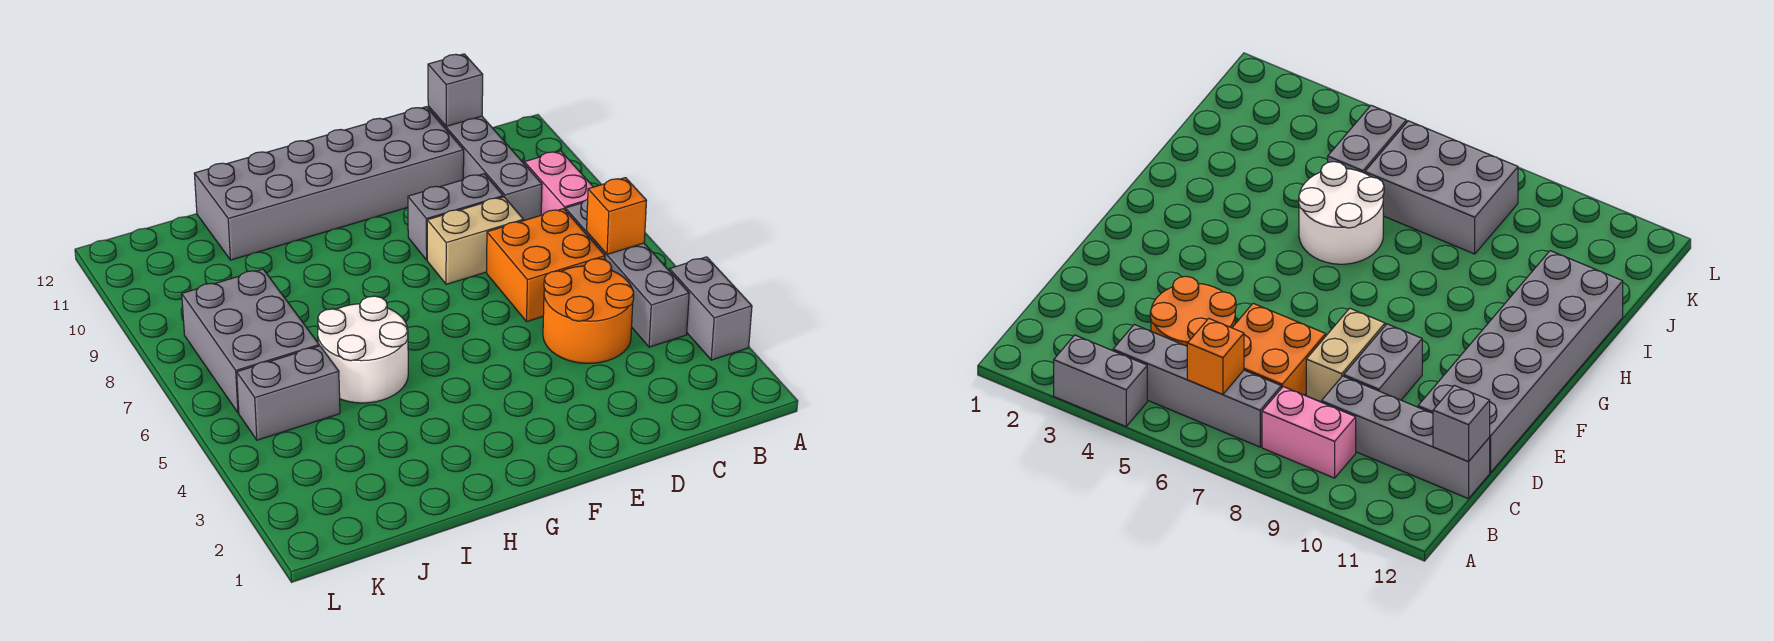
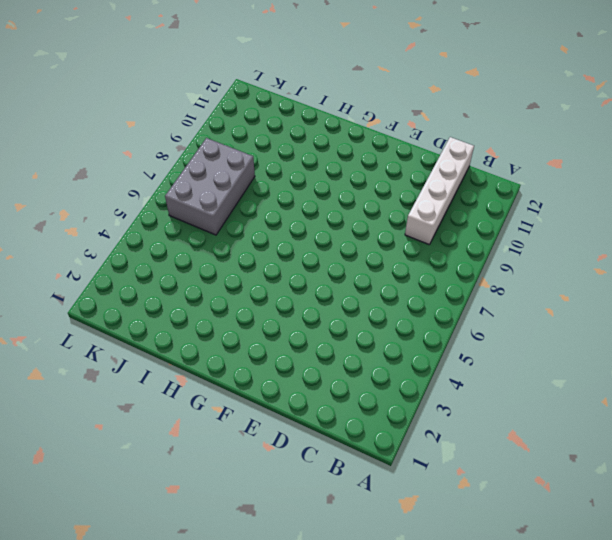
white brick C9:C12 level 1 -> grey brick C9:C12 level 1
none -> grey brick A3:A4 level 1
none -> grey brick B4:B7 level 1
none -> pink brick B8:B9 level 1

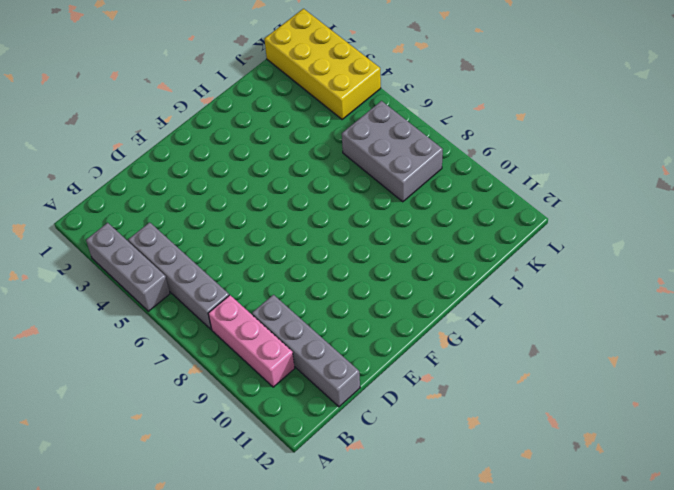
grey brick A3:A5 level 1 -> grey brick A3:A4 level 1
pink brick B8:B10 level 1 -> pink brick B8:B9 level 1
yellow brick K1:L4 level 1 -> none
none -> orange round brick C4:D5 level 1
none -> orange brick C6:D7 level 1
none -> tan brick D8:E8 level 1

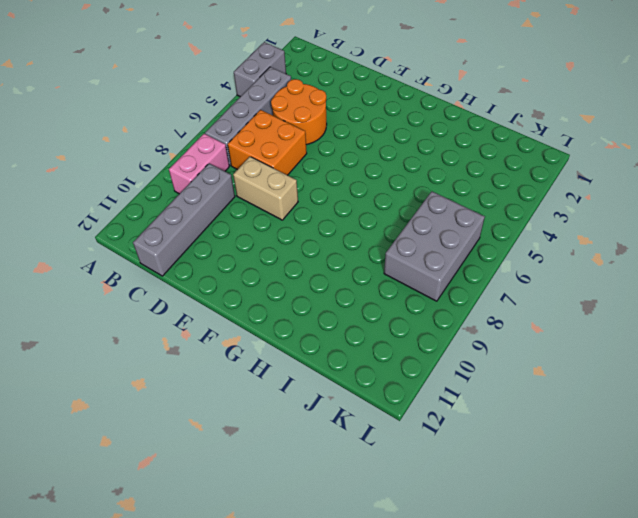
none -> grey brick D9:E9 level 1
none -> grey brick D11:I12 level 1
none -> white round brick H5:I6 level 1

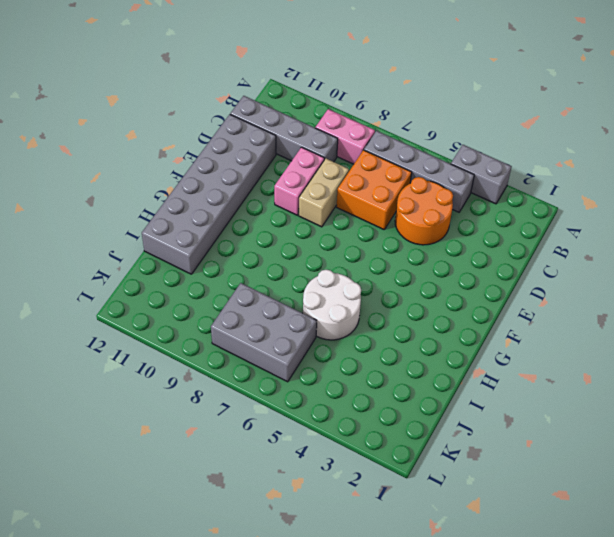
pink brick D9:E9 level 1 -> grey brick D9:E9 level 1
none -> grey brick J5:K5 level 1
none -> orange brick B6 level 2
none -> grey brick C12 level 2

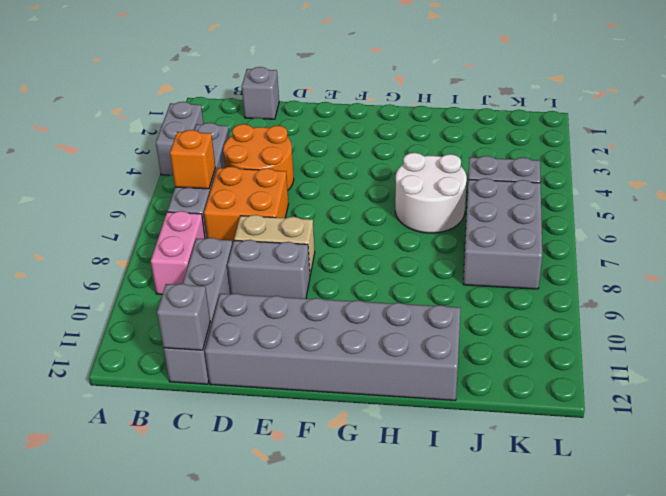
grey brick C1 level 1 -> none

